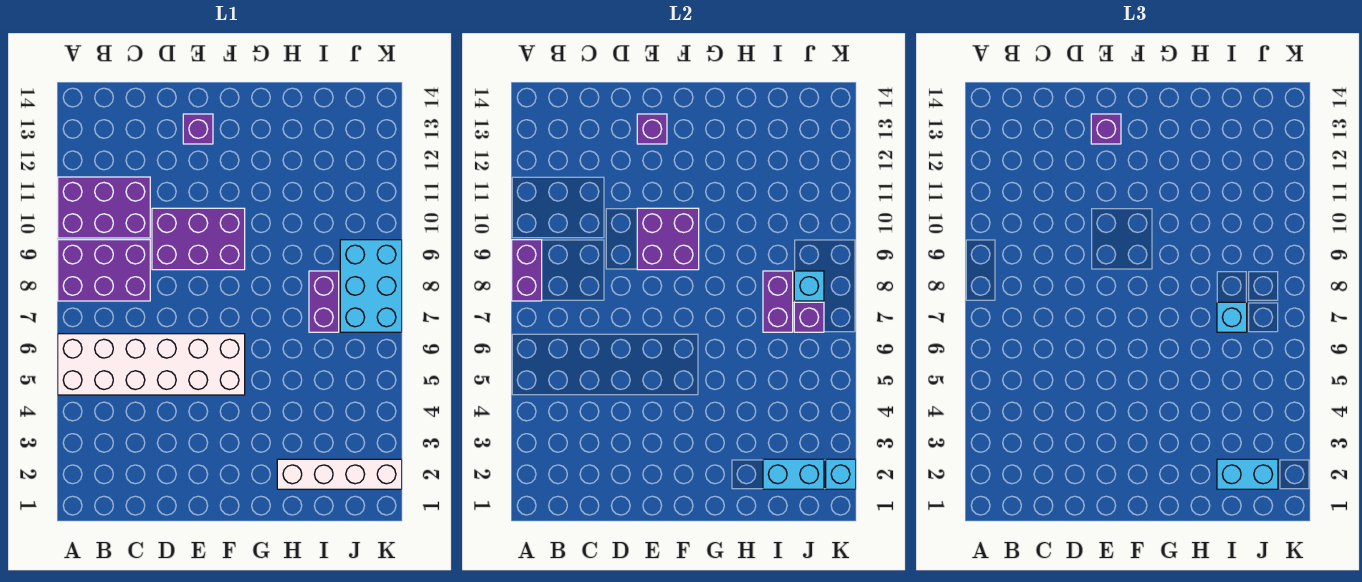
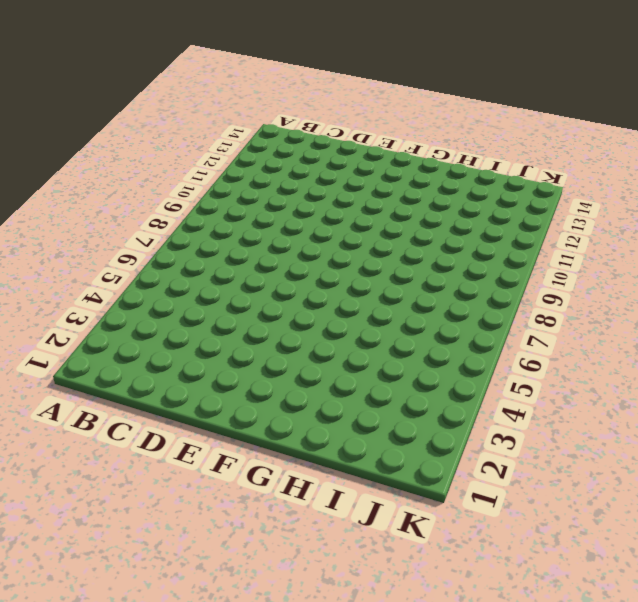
none -> white brick A5:F6 level 1
none -> purple brick A8:C9 level 1
none -> purple brick A10:C11 level 1

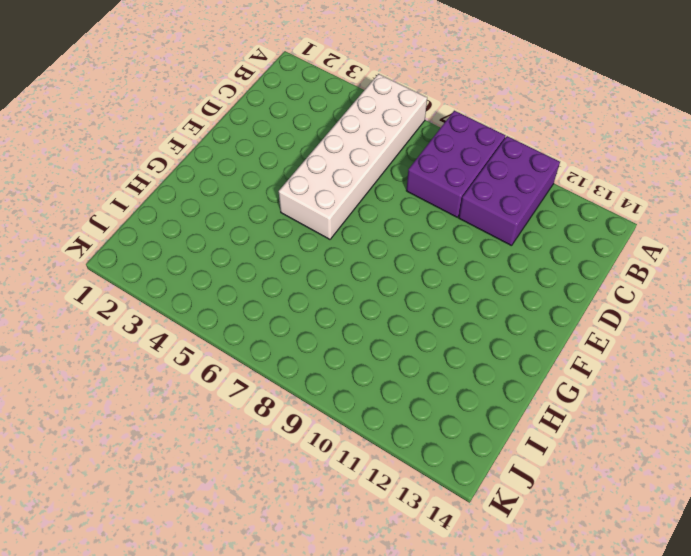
none -> purple brick D9:F10 level 1
none -> purple brick E13 level 1
none -> white brick H2:K2 level 1

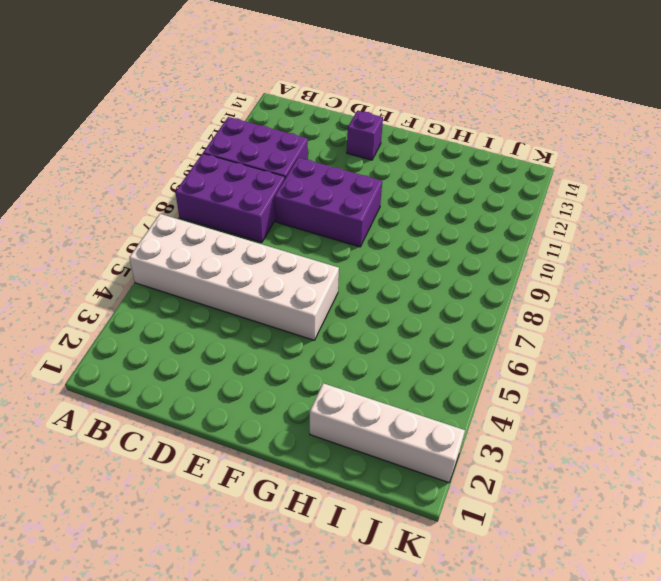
none -> purple brick I7:I8 level 1
none -> cyan brick J7:K9 level 1
none -> purple brick A8:A9 level 2

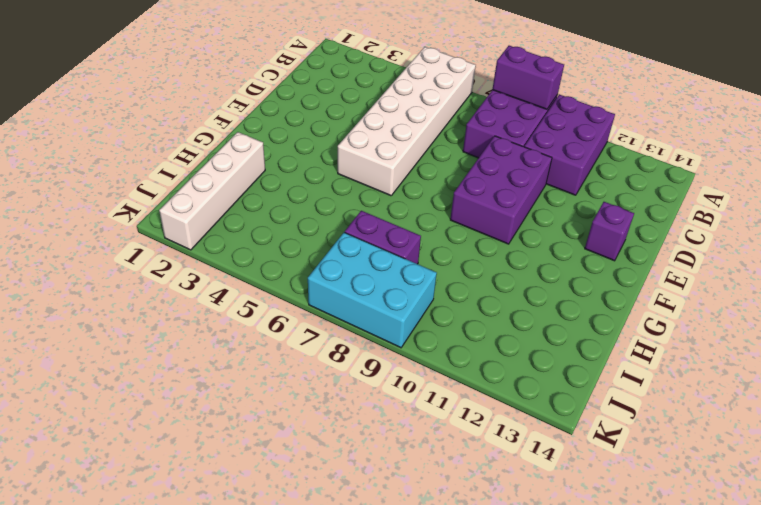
none -> purple brick E9:F10 level 2
none -> purple brick E13 level 2
none -> cyan brick I2:J2 level 2

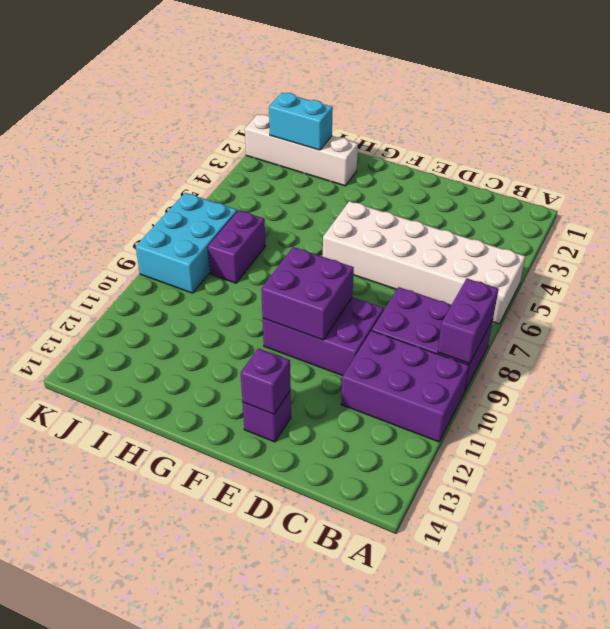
none -> purple brick I7:I8 level 2
none -> purple brick J7 level 2
none -> cyan brick J8 level 2

